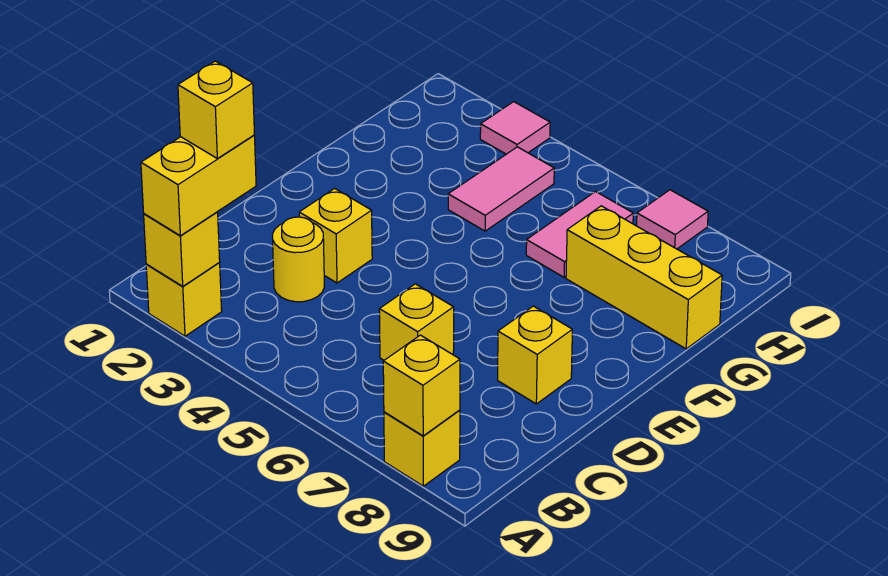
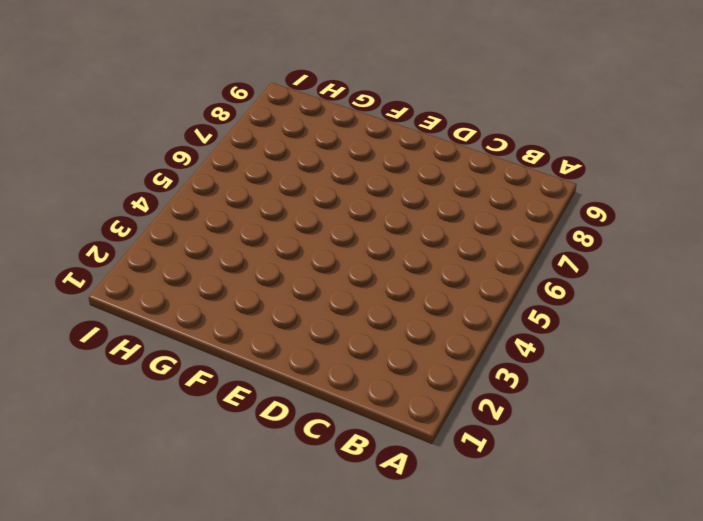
none -> yellow brick A2 level 1
none -> yellow brick A8 level 1
none -> yellow round brick C3 level 1

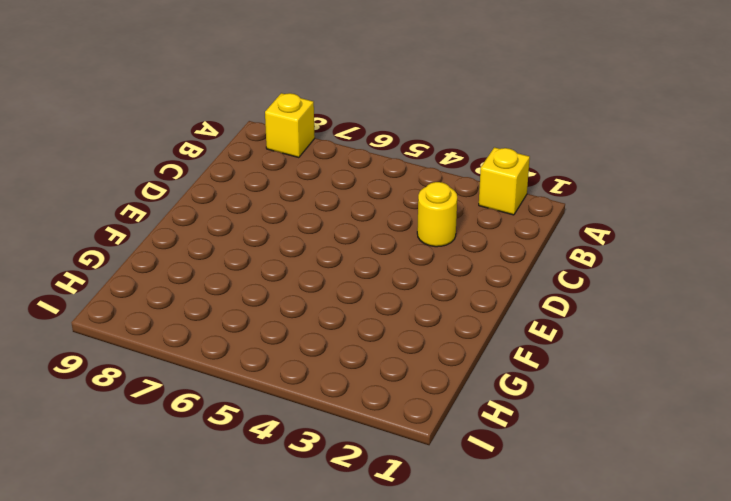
none -> yellow brick C6 level 1
none -> yellow brick D3 level 1
none -> yellow brick D8 level 1

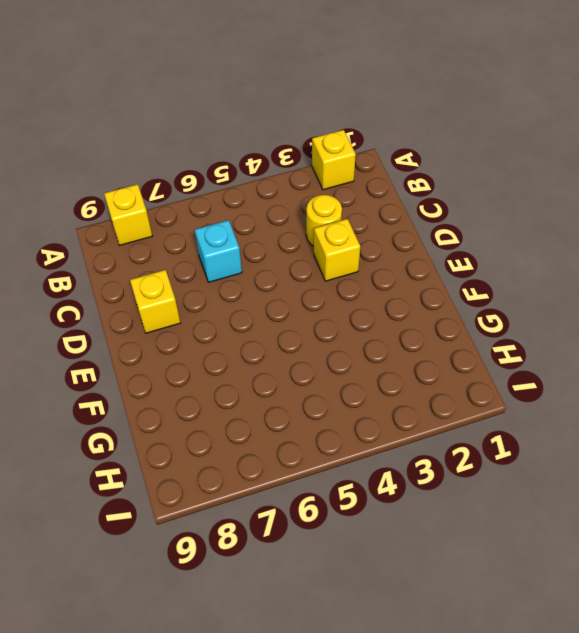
cyan brick C6 level 1 -> yellow brick C6 level 1
none -> pink tile G4:H4 level 1
none -> pink tile G6:H6 level 1
none -> yellow brick G7:G9 level 1

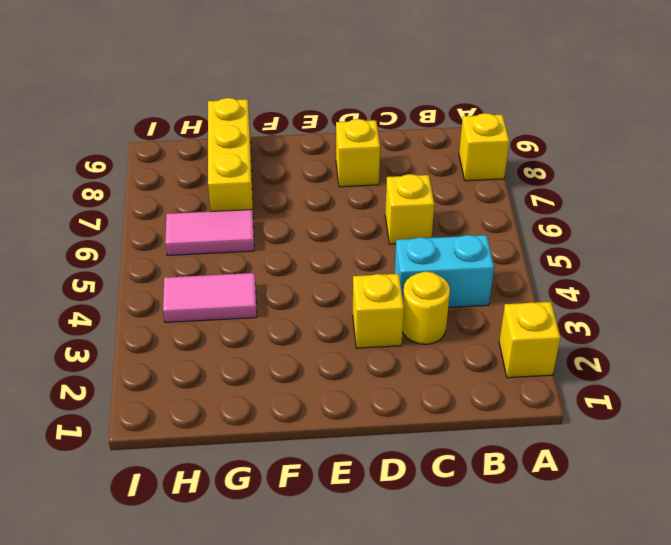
cyan brick B4:C4 level 1 -> none
none -> pink tile I3 level 1
none -> pink tile I7 level 1
none -> yellow brick A2 level 2

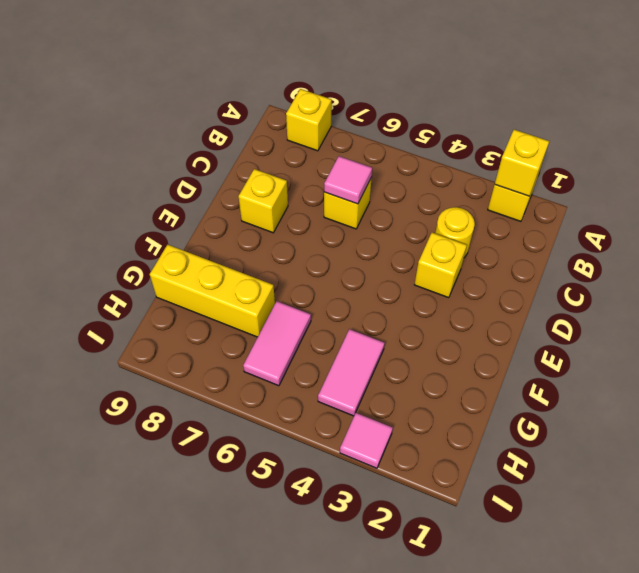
pink tile C6 level 2 -> pink tile I7 level 1
none -> yellow brick A8 level 2
none -> yellow brick A2:B2 level 3
none -> yellow brick B2 level 4

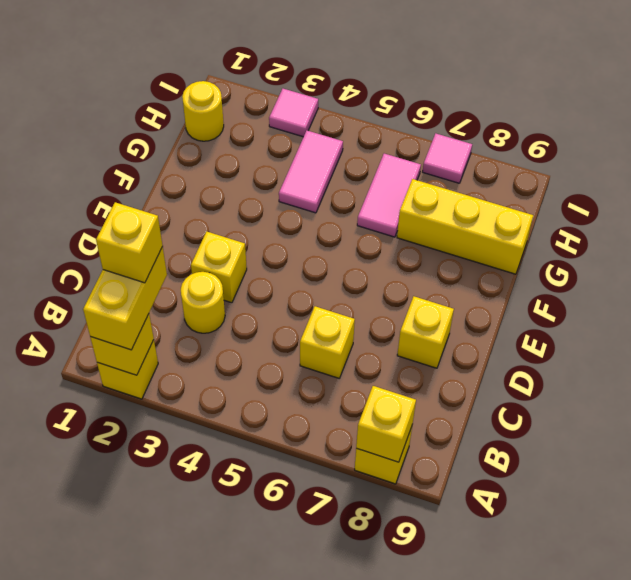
yellow round brick H1 level 1 -> none

